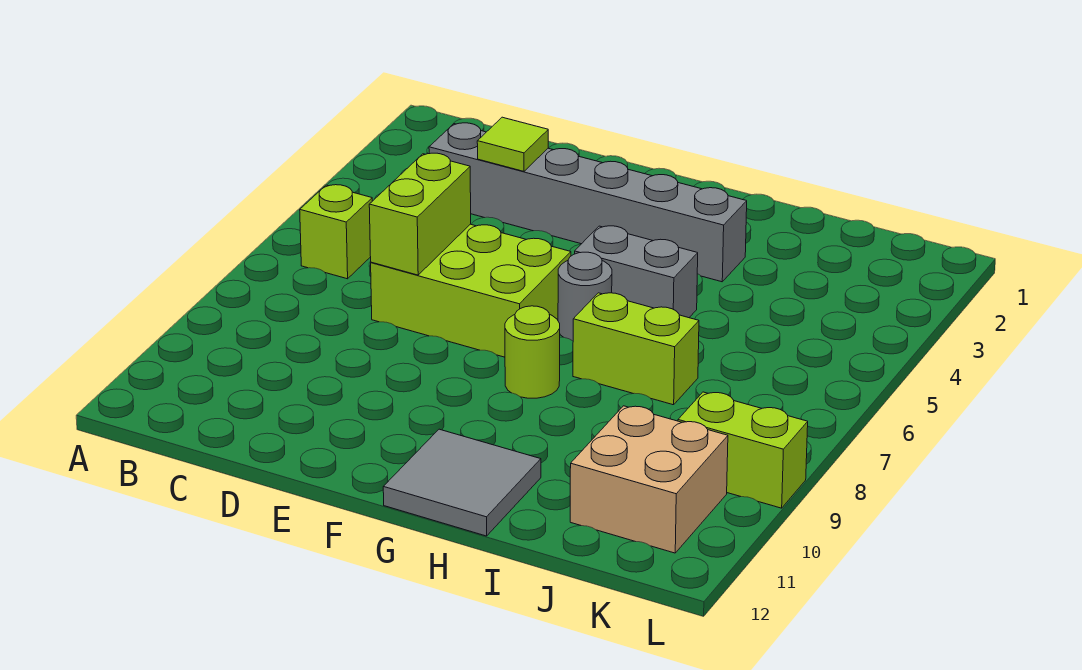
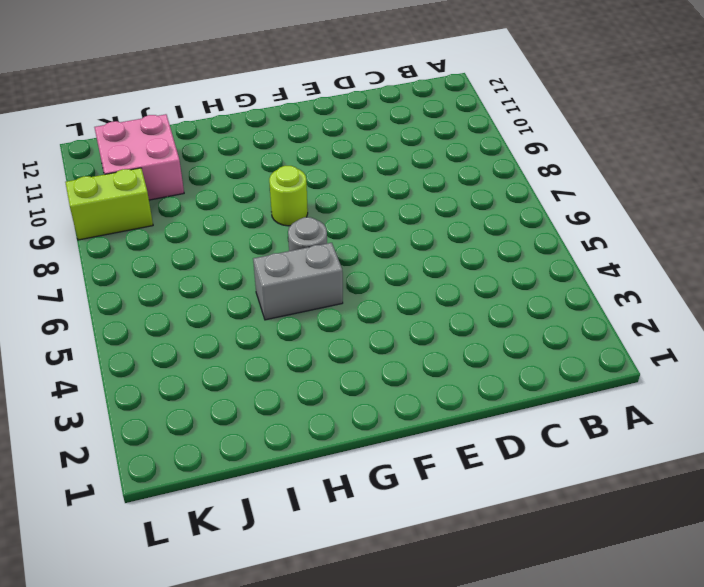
pink brick J10:K11 level 1 -> tan brick J10:K11 level 1
none -> lime brick B6 level 1
none -> grey brick C3:H3 level 1
none -> lime brick D6:F7 level 1

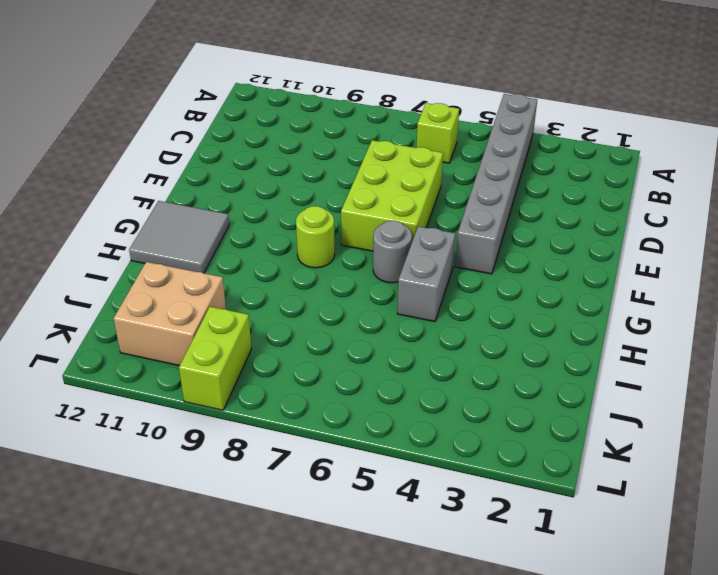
grey brick A4:F4 level 1 -> grey brick C3:H3 level 1
none -> lime brick H7:I7 level 1
none -> lime tile D3 level 2
none -> lime brick D6:D7 level 2

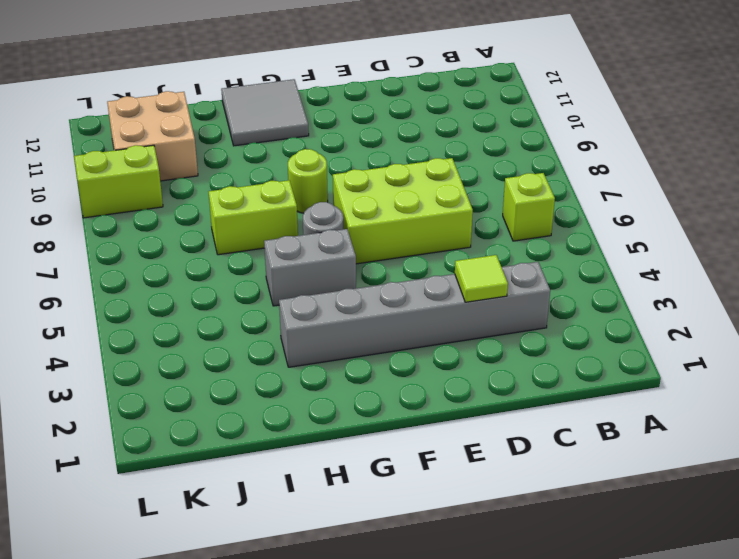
none -> lime brick D6:D7 level 2

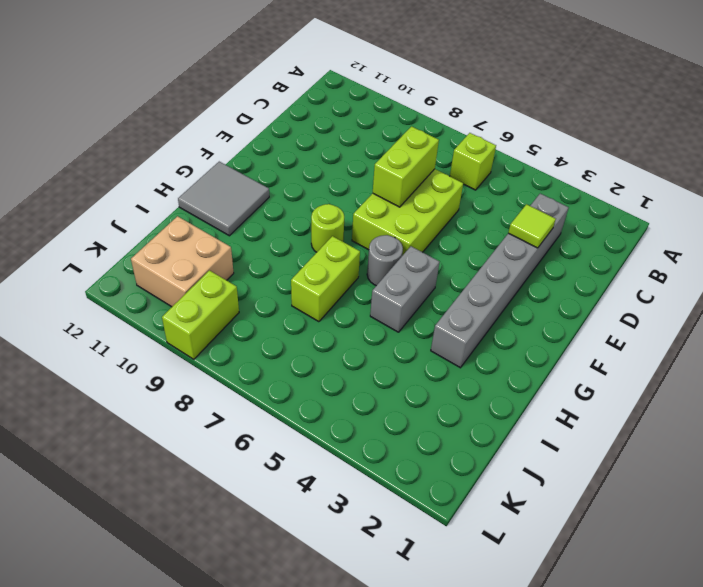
lime brick D7:E7 level 2 -> lime brick D6:D7 level 2

